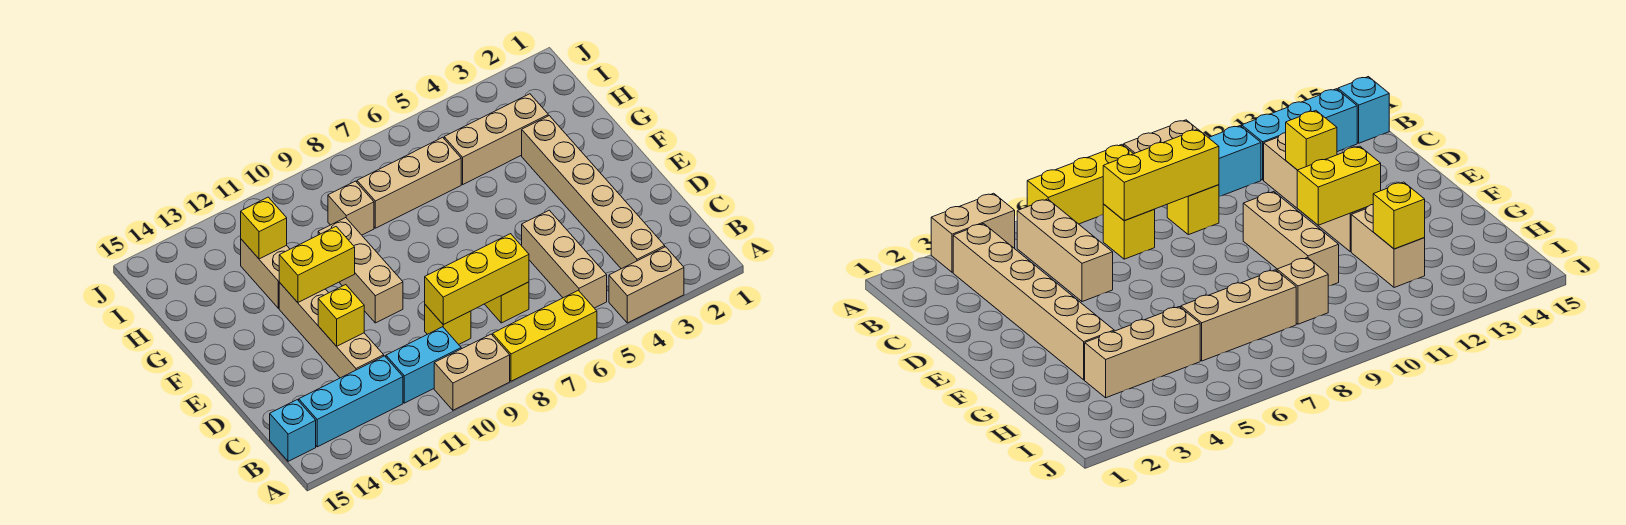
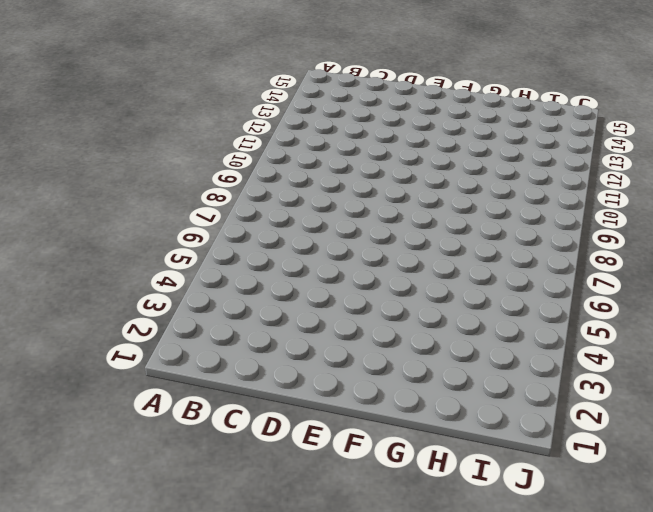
none -> tan brick A3:A4 level 1
none -> yellow brick A6:A8 level 1
none -> tan brick A9:A10 level 1

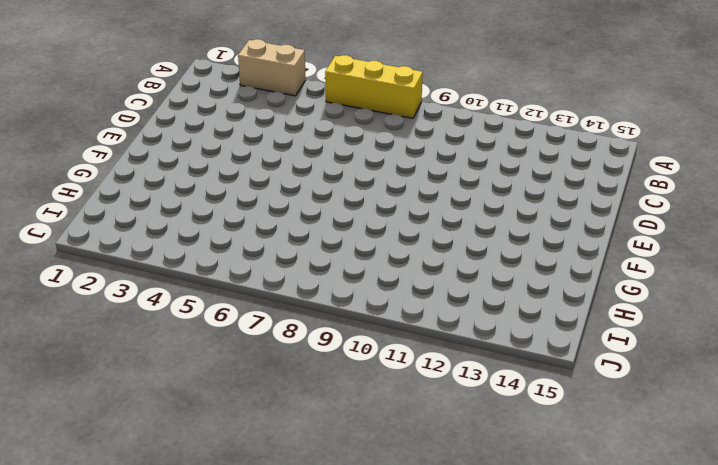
none -> tan brick A9:A10 level 1
none -> tan brick B3:G3 level 1
none -> tan brick B5:D5 level 1

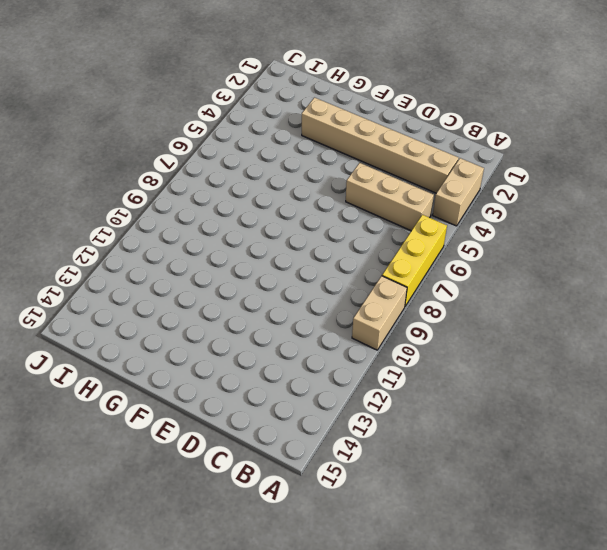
none -> cyan brick B10:B11 level 1
none -> cyan brick B12:B14 level 1
none -> cyan brick B15 level 1

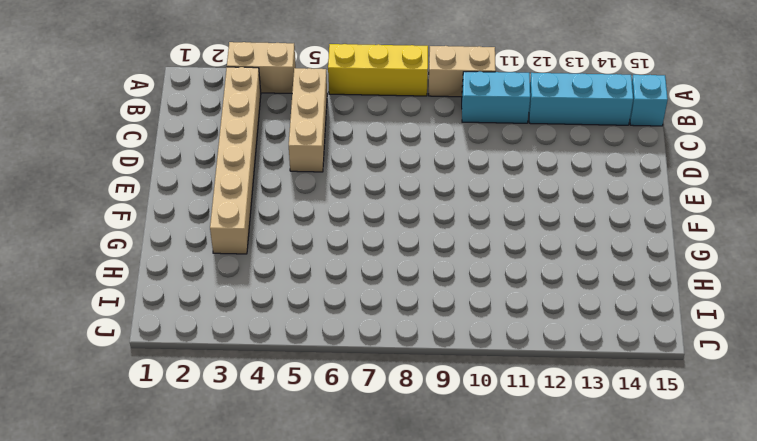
none -> yellow brick C7 level 1
none -> yellow brick C9 level 1
none -> tan brick C12:F12 level 1

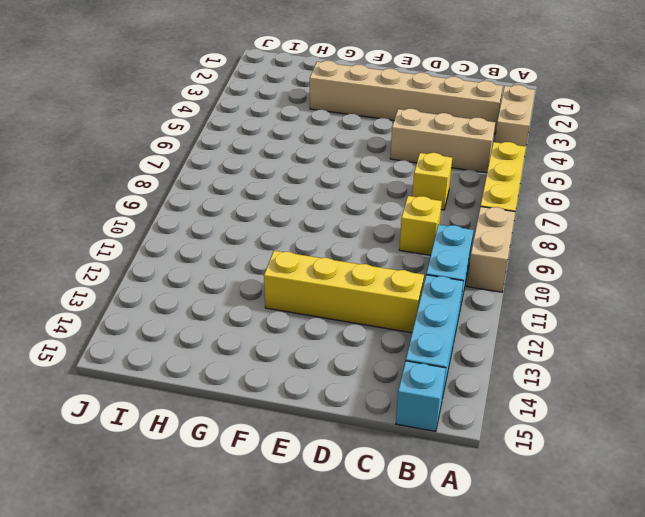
yellow brick C12:F12 level 1 -> tan brick C12:F12 level 1
none -> tan brick E10:G10 level 1
none -> tan brick G12:H12 level 1
none -> tan brick H3:H5 level 1

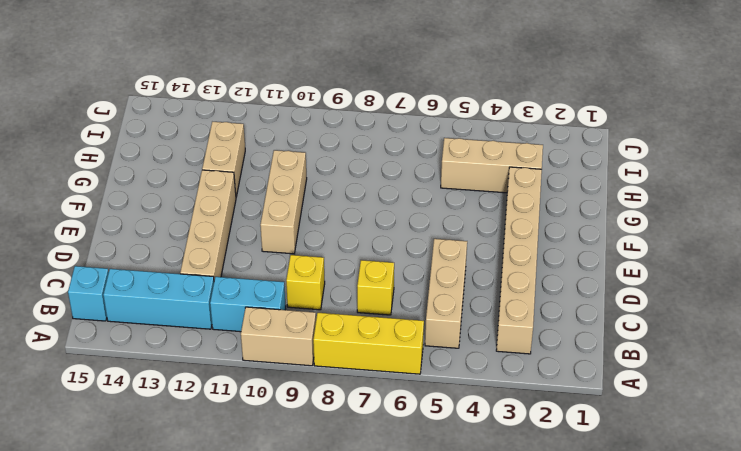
none -> tan brick A3:A4 level 1
none -> tan brick H6:H8 level 1
none -> tan brick H9 level 1

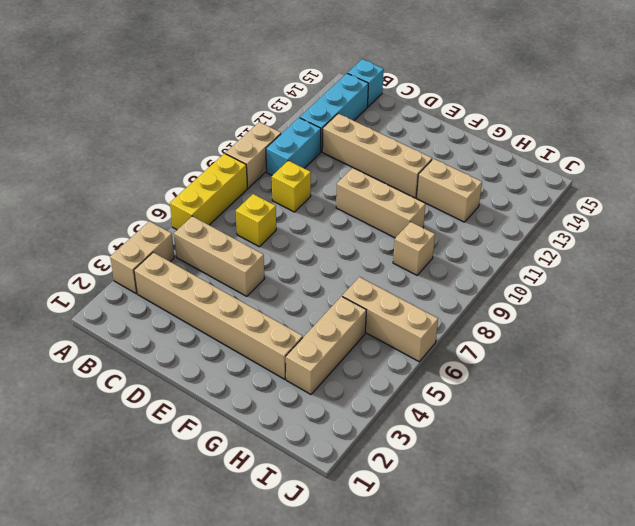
tan brick H6:J6 level 1 -> tan brick H6:H8 level 1
none -> yellow brick C7:C9 level 2
none -> yellow brick D12 level 2
none -> yellow brick F11:F12 level 2

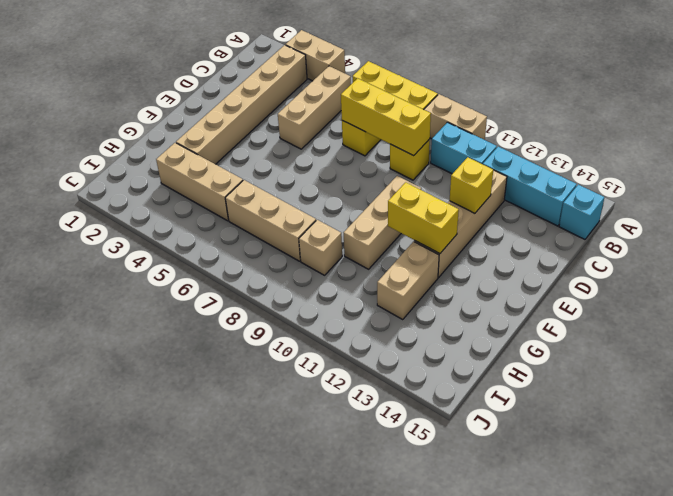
none -> yellow brick H12 level 2

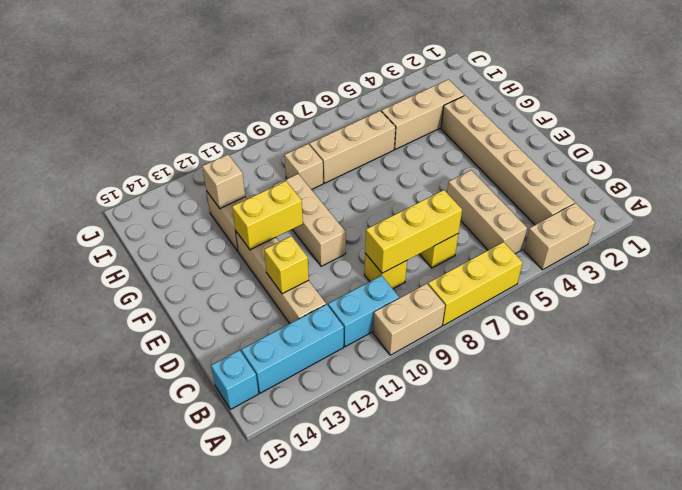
tan brick H12 level 2 -> yellow brick H12 level 2

